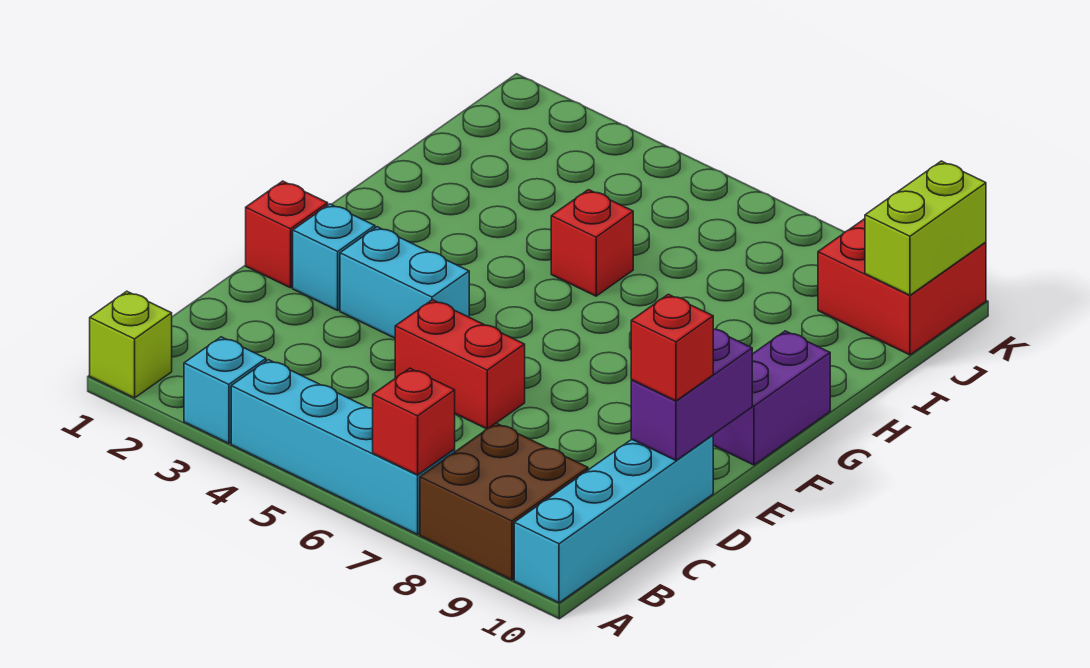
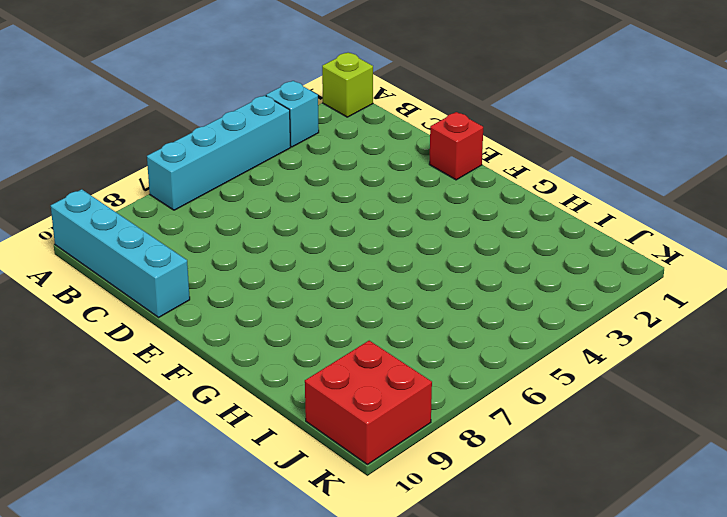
none -> brown brick A8:B9 level 1
none -> red brick D5:D6 level 1
none -> cyan brick E2 level 1

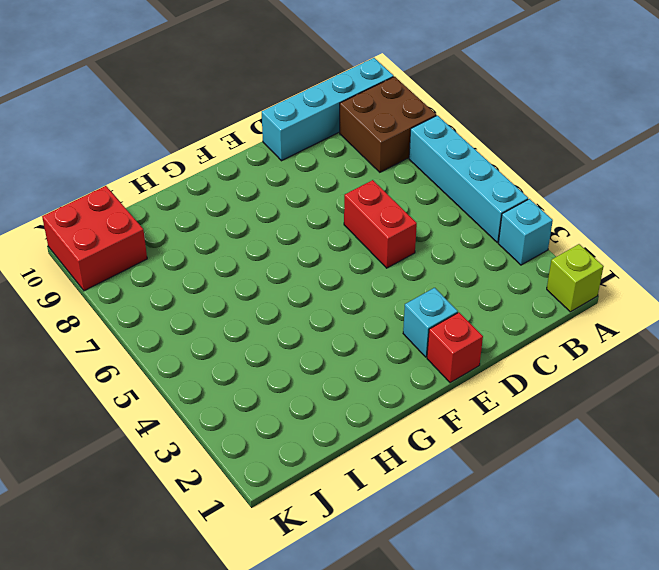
none -> cyan brick E3:E4 level 1
none -> purple brick F10:G10 level 1
none -> red brick H5 level 1

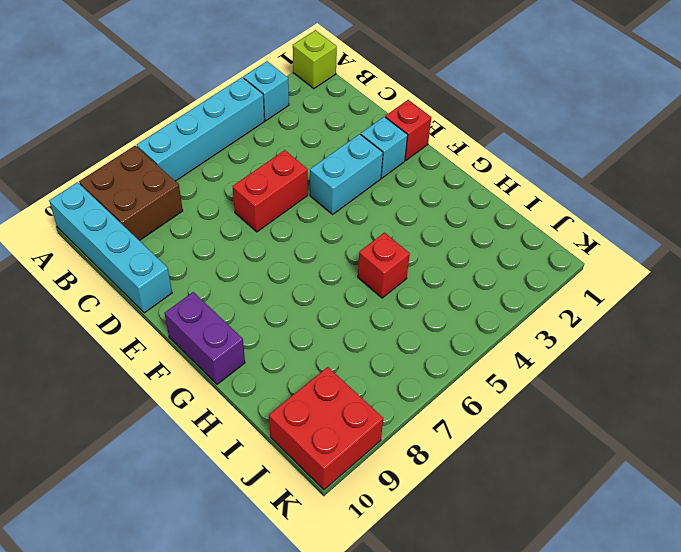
none -> red brick A7 level 2
none -> purple brick D10:E10 level 2
none -> lime brick J10:K10 level 2

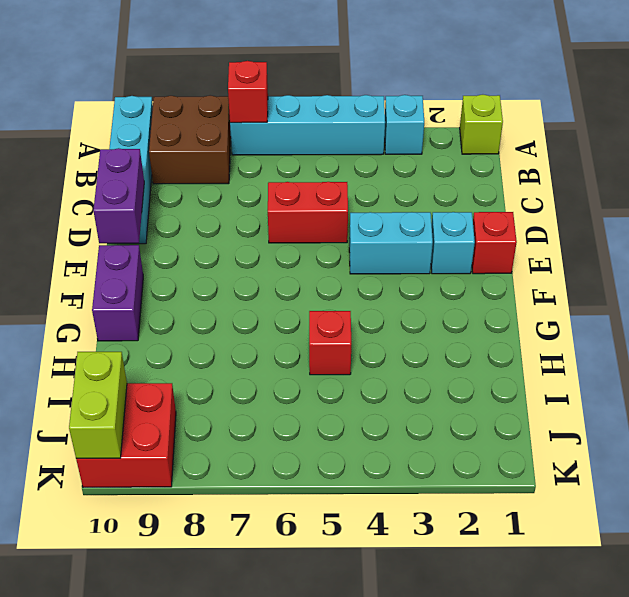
none -> red brick D10 level 3

